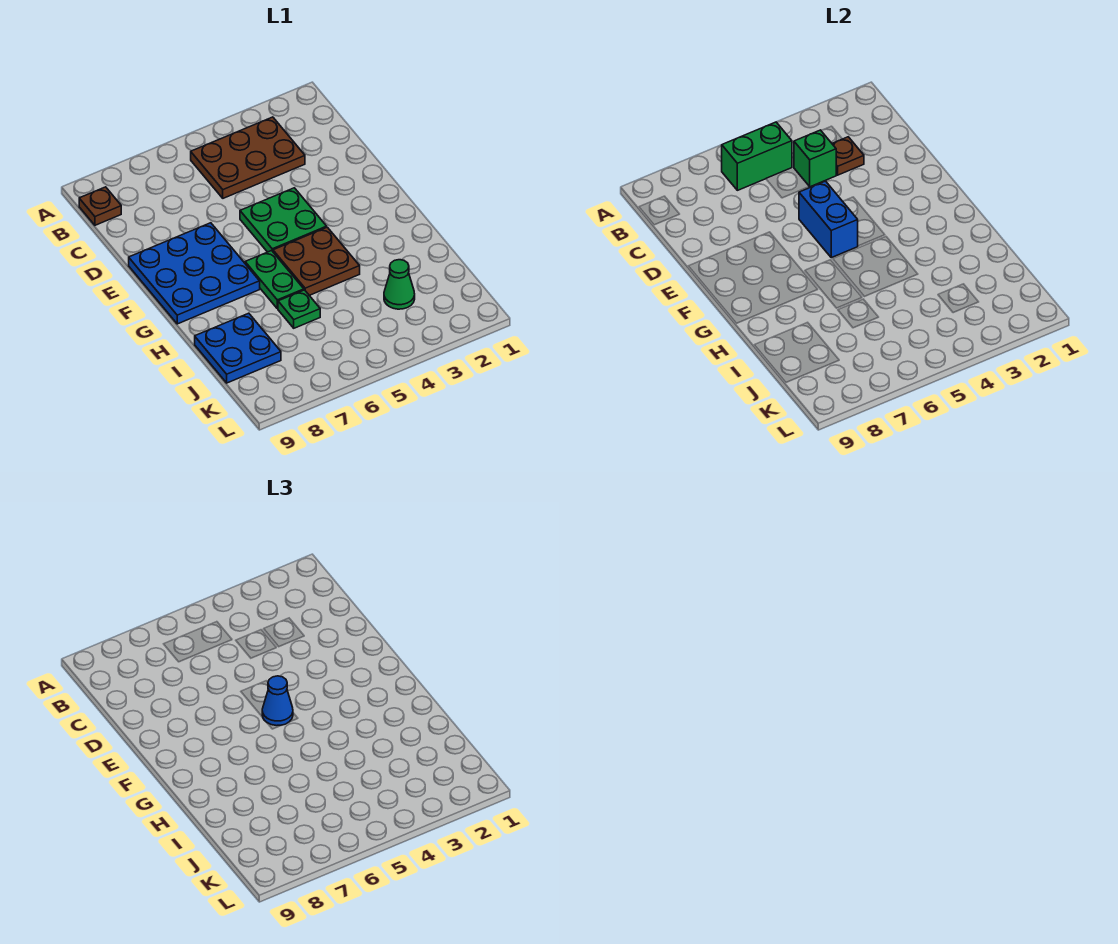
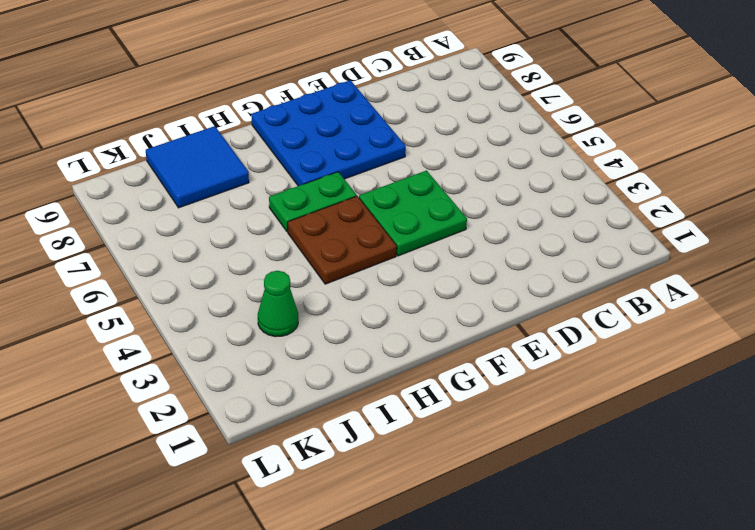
blue tile I8:J9 level 1 -> blue plate I8:J9 level 1
none -> brown plate B3:C5 level 1
none -> brown plate B9 level 1
none -> green plate I6 level 1

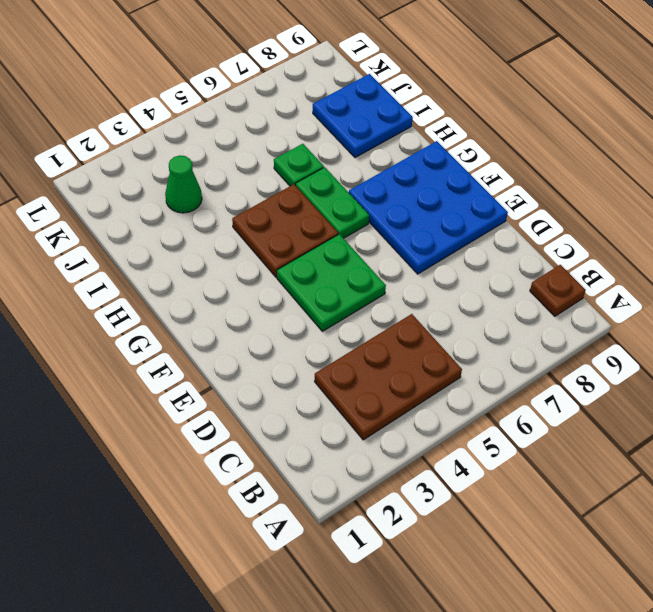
none -> green brick B5:B6 level 2
none -> brown plate C3 level 2
none -> green brick C4 level 2

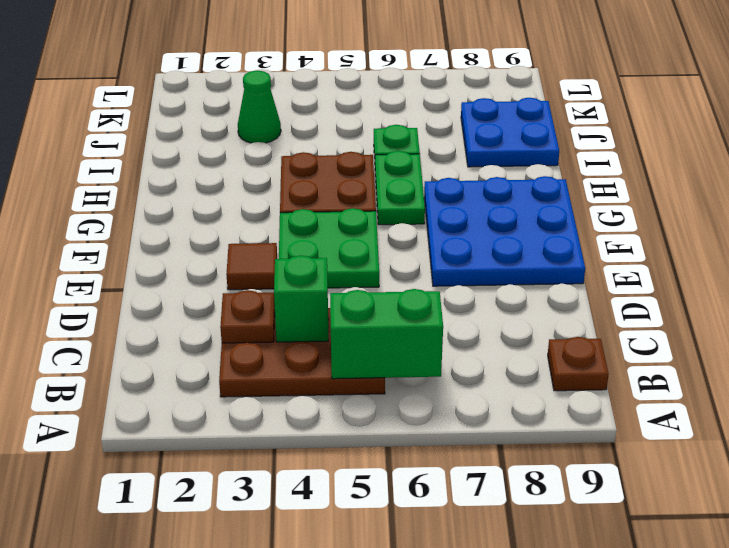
brown tile E3 level 1 -> none
none -> blue brick E5:F5 level 2
none -> blue cone F5 level 3

